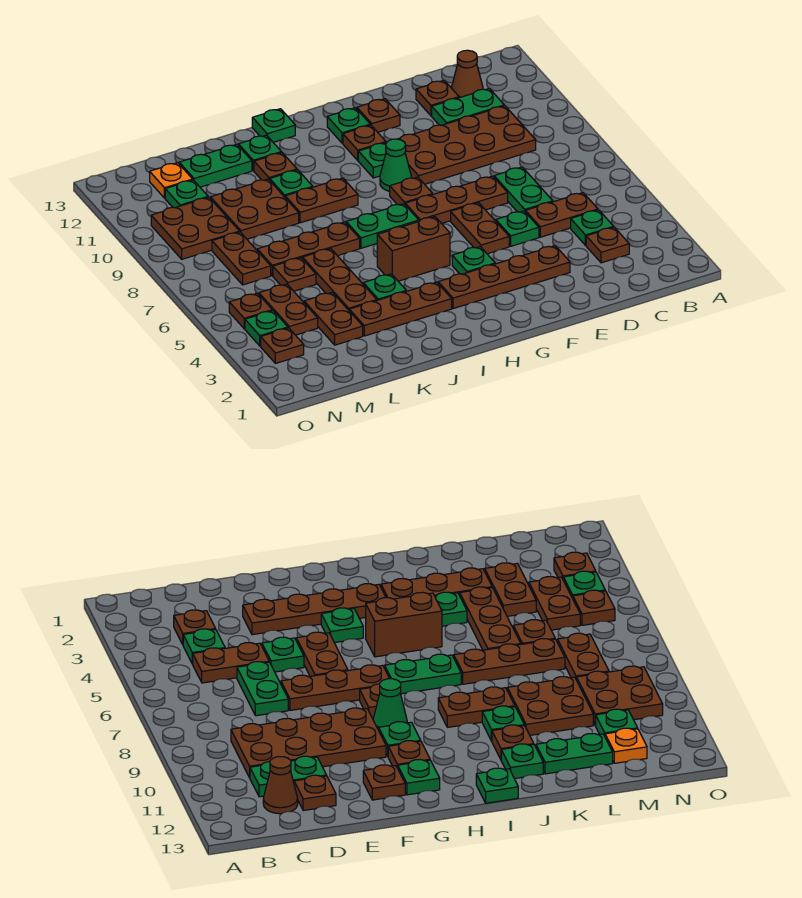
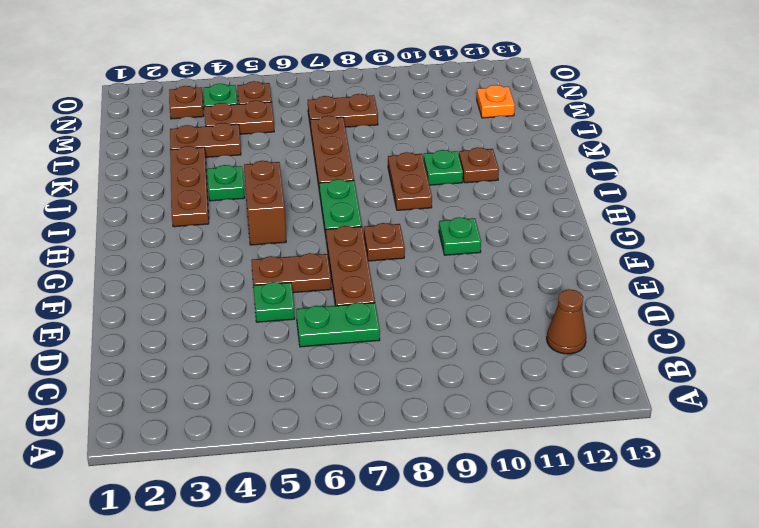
none -> brown plate C3 level 1
none -> green plate C4 level 1
none -> brown plate C5:D5 level 1
none -> brown plate C9:F10 level 1

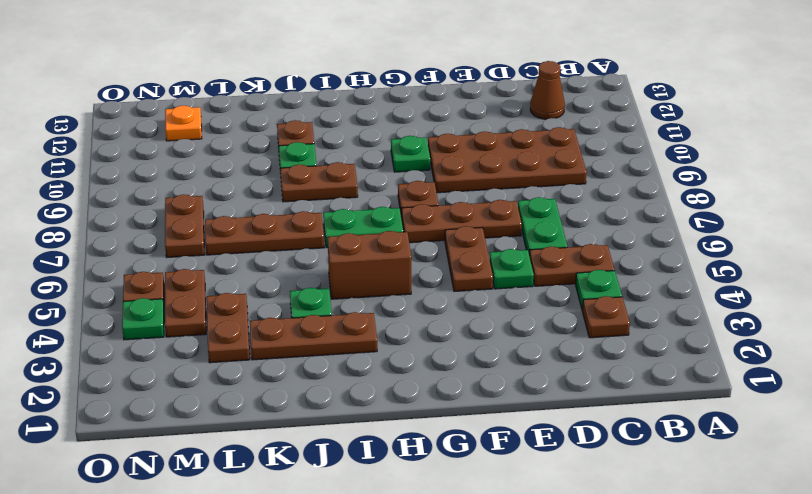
none -> green plate C11:D11 level 1
none -> brown plate D12 level 1
none -> brown plate E3:H3 level 1
none -> brown plate F12 level 1

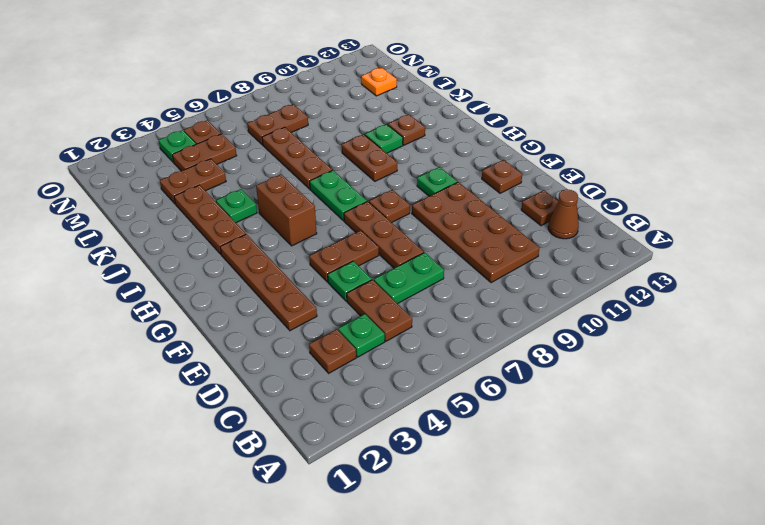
none -> green plate C11:D11 level 1
none -> green plate G4 level 1
none -> green cone G9 level 1
none -> brown plate G11 level 1

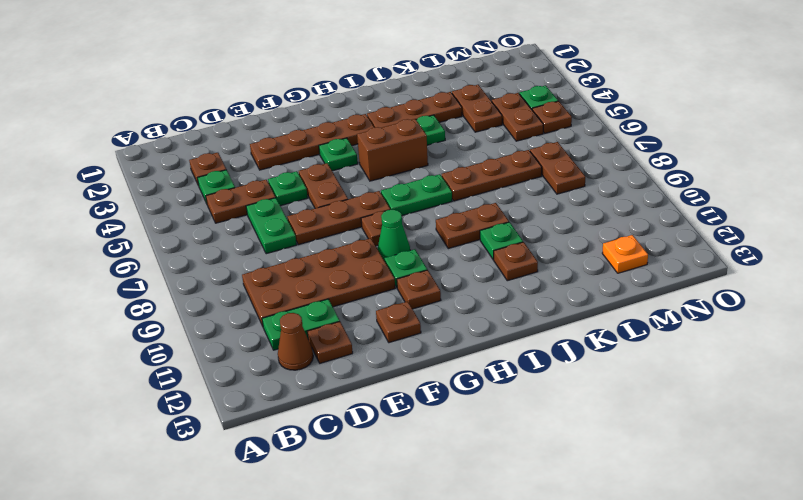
none -> green plate G12 level 1
none -> green plate I13 level 1
none -> green plate J12 level 1
none -> brown plate K4:K6 level 1

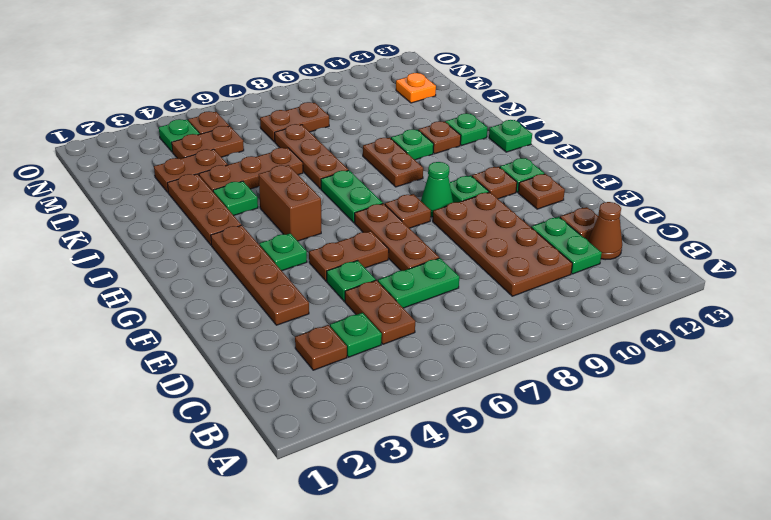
none -> brown plate K9:L10 level 1
none -> green plate K12:L12 level 1
none -> brown plate L6 level 1
none -> brown plate M9:N10 level 1

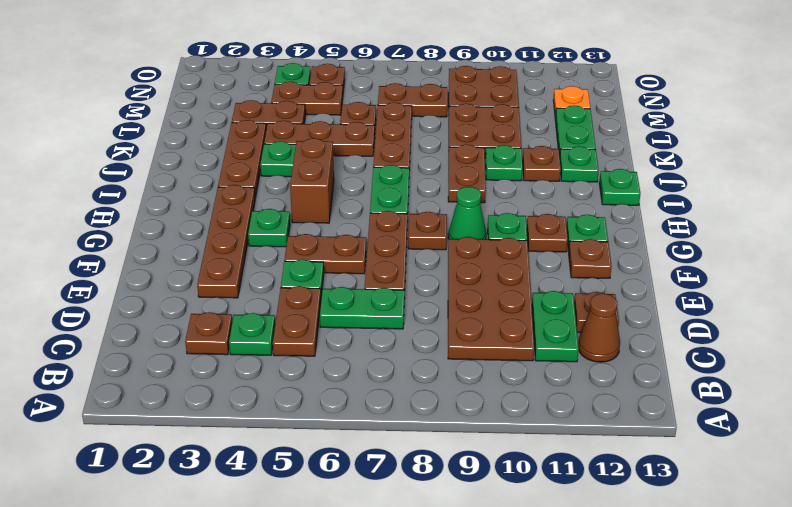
none -> green plate M11 level 1
none -> brown plate N3 level 1

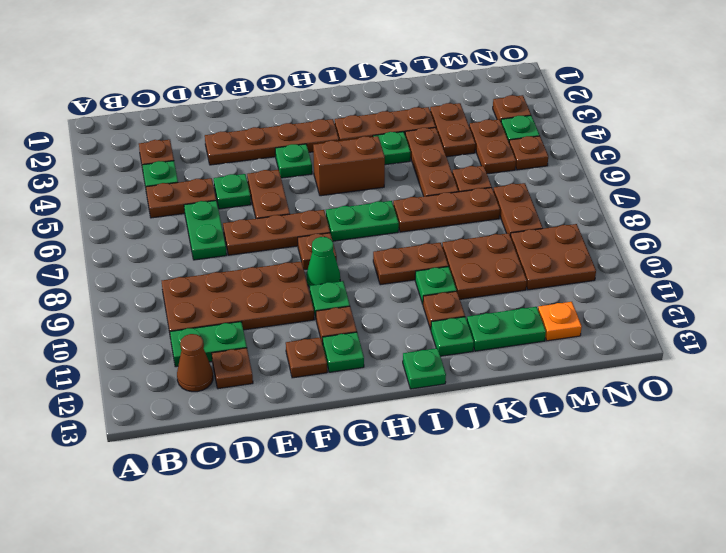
none -> green plate M11 level 1

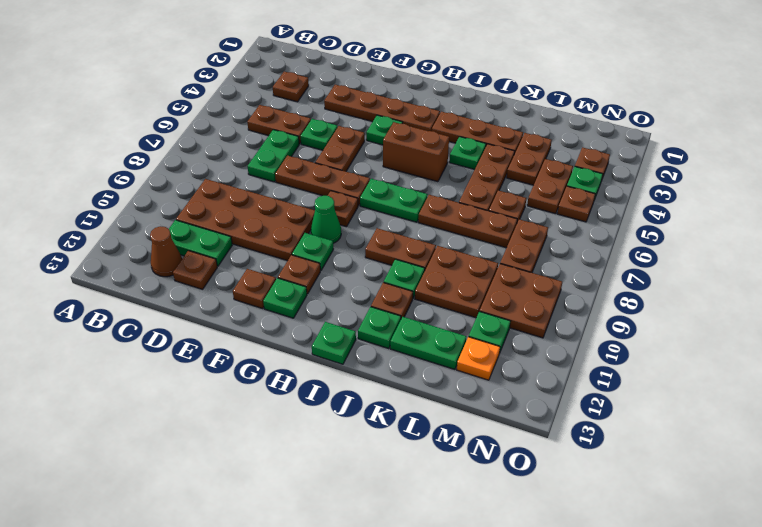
none -> green plate C4 level 1

